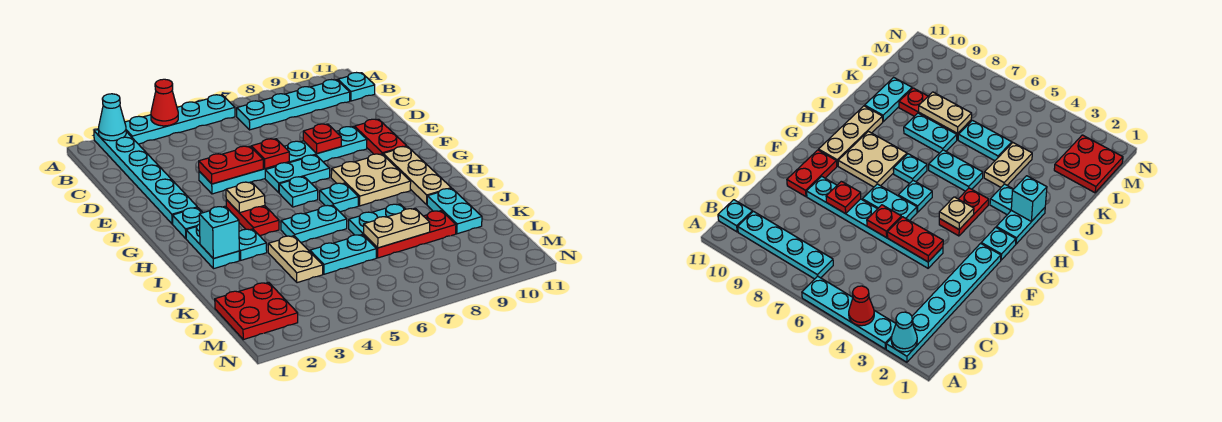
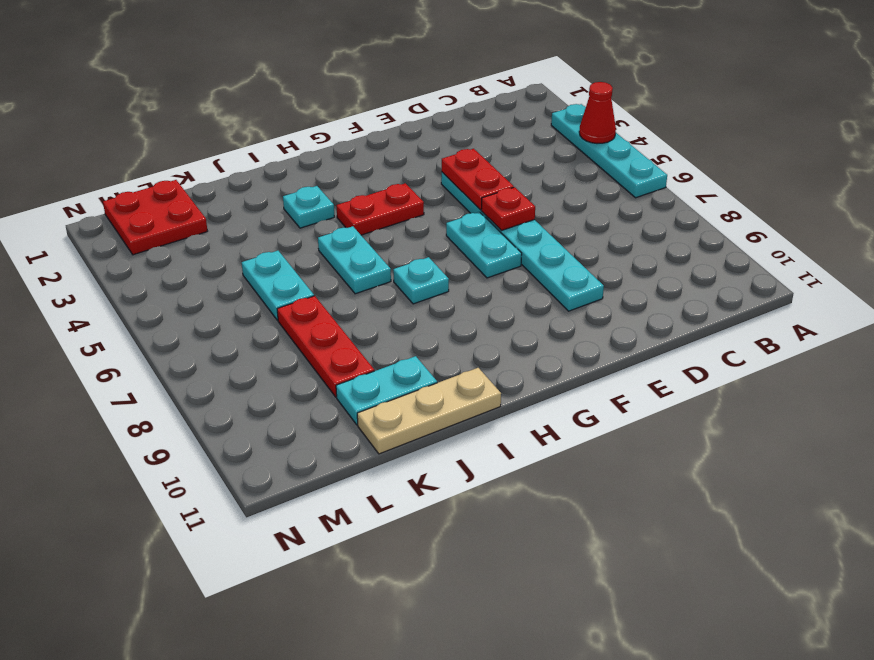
tan plate I11:K11 level 1 -> tan plate G10:I10 level 1
none -> cyan plate A2:F2 level 1
none -> cyan plate B7:B10 level 1
none -> cyan plate B11 level 1
none -> red plate E10:F10 level 1

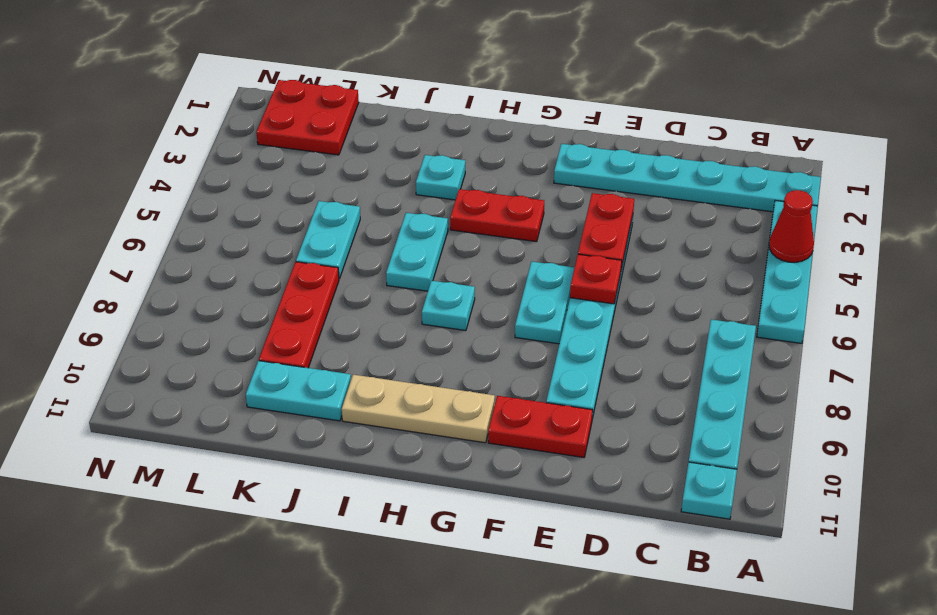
none -> cyan plate G2 level 1
none -> cyan plate G6 level 1
none -> tan plate G8:H9 level 1
none -> cyan plate H2:I2 level 1

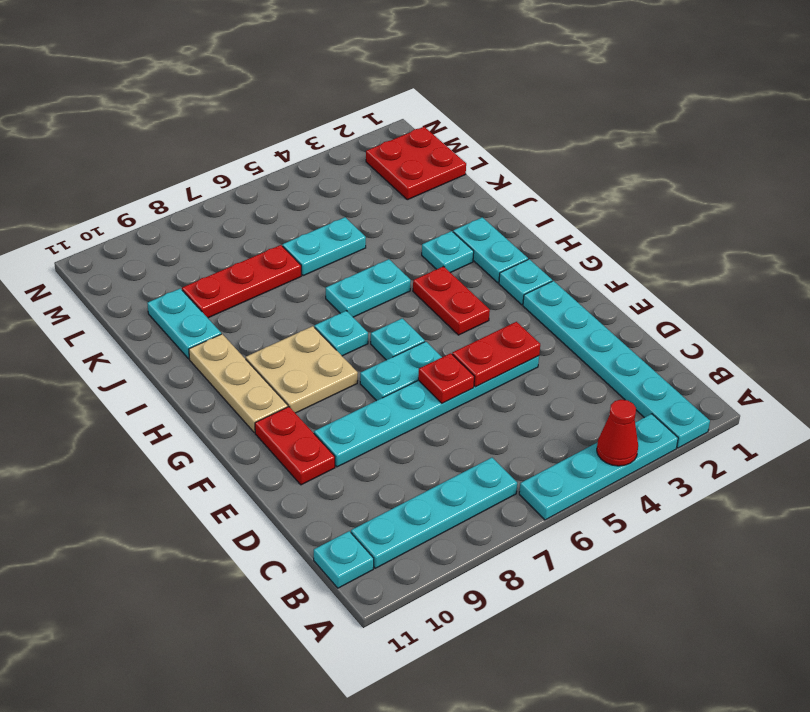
none -> tan plate J4:K4 level 1
none -> cyan plate J7:J8 level 1
none -> cyan cone A2 level 2
none -> red plate E8 level 2

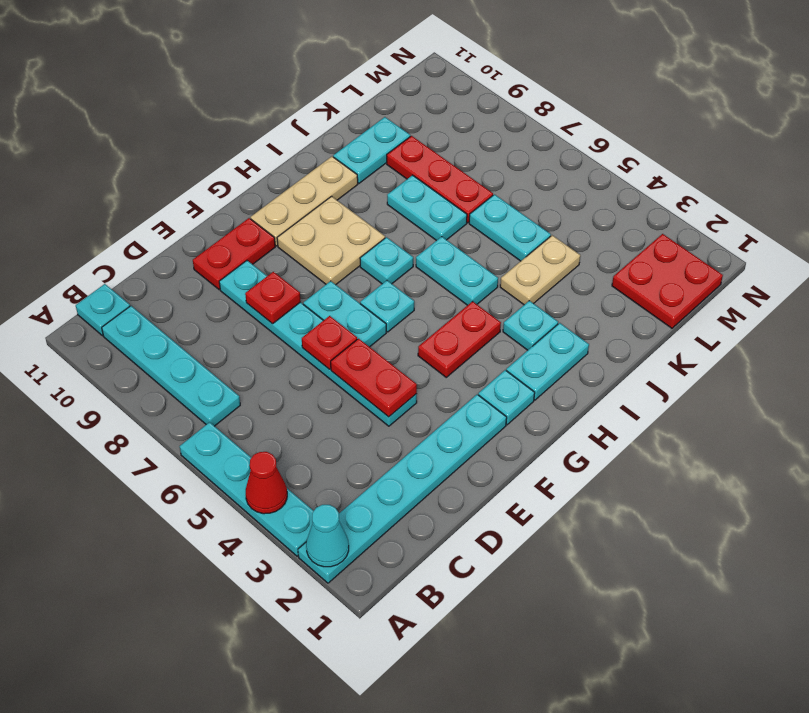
none -> tan plate G4 level 2
none -> cyan brick I2 level 2
none -> tan plate K7:K8 level 2

